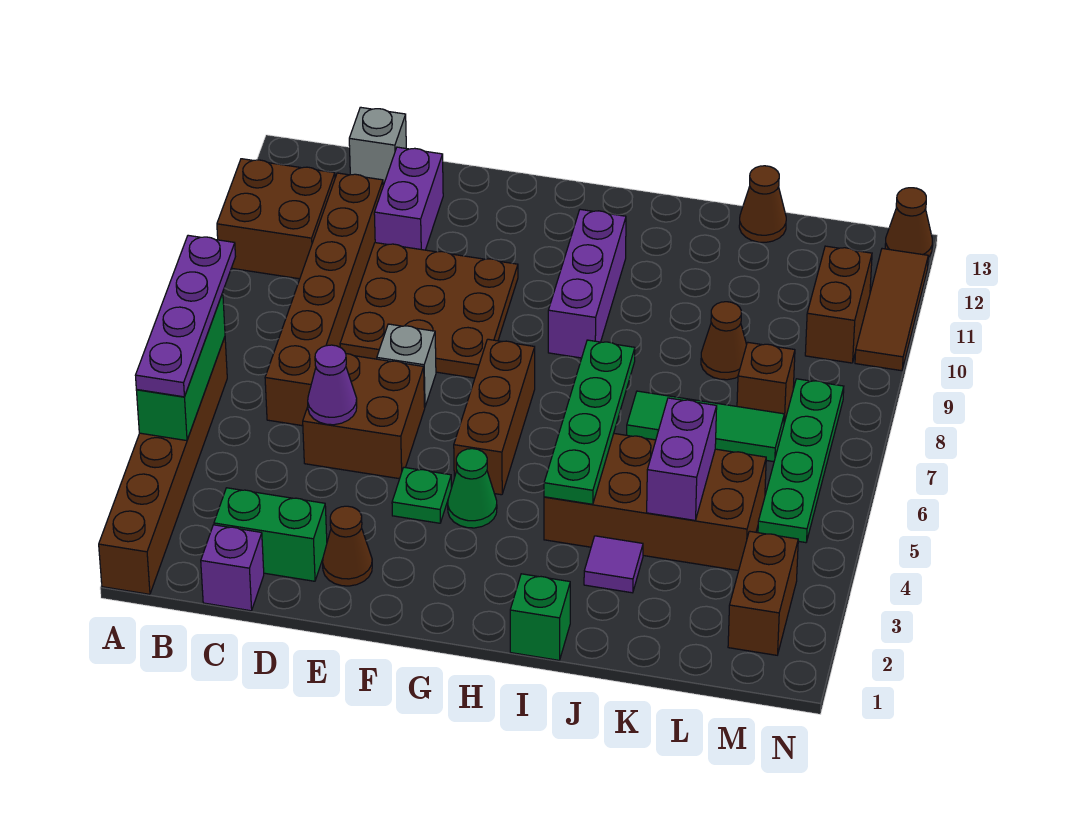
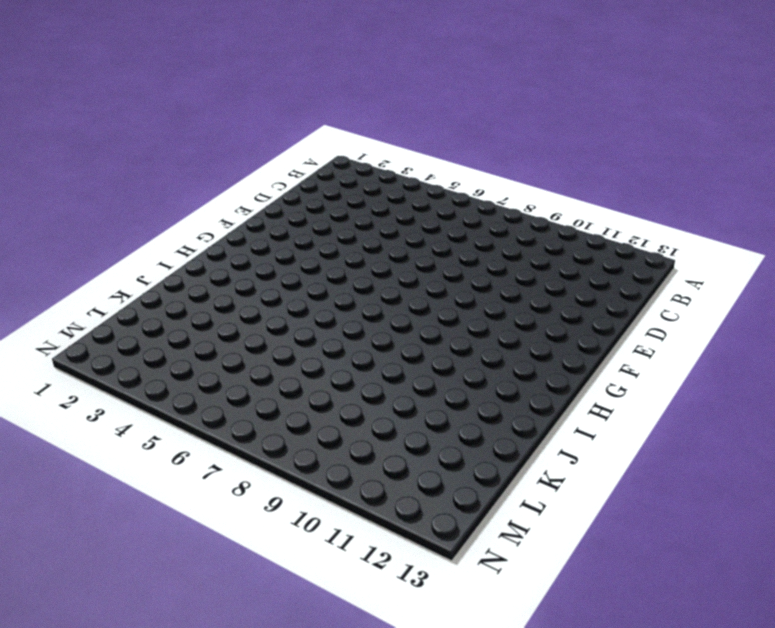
none -> brown brick A1:A6 level 1
none -> brown brick A10:B11 level 1
none -> purple brick C1 level 1
none -> green brick C2:D2 level 1

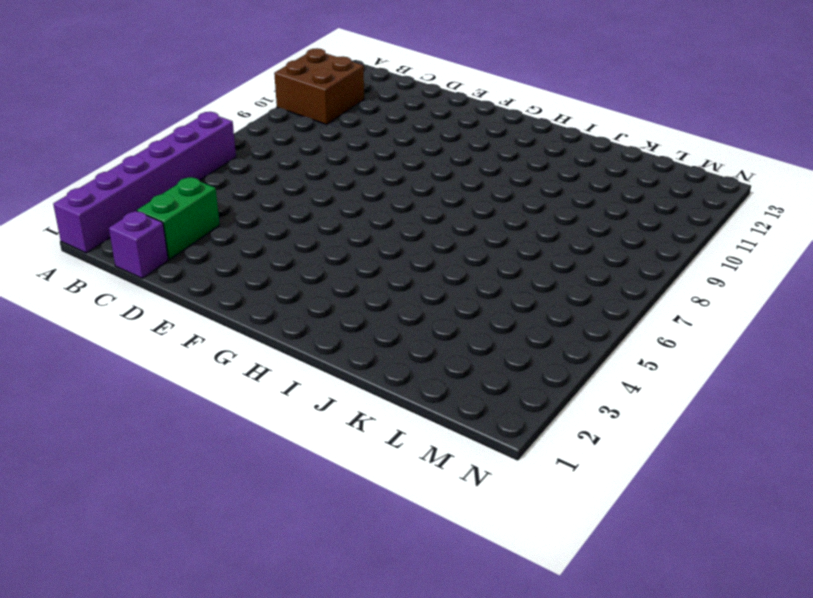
purple brick A1:A6 level 1 -> brown brick A1:A6 level 1
green brick C2:C3 level 1 -> green brick C2:D2 level 1
none -> brown brick C6:C11 level 1
none -> grey brick C13 level 1
none -> brown brick D5:E6 level 1
none -> brown plate D8:F10 level 1

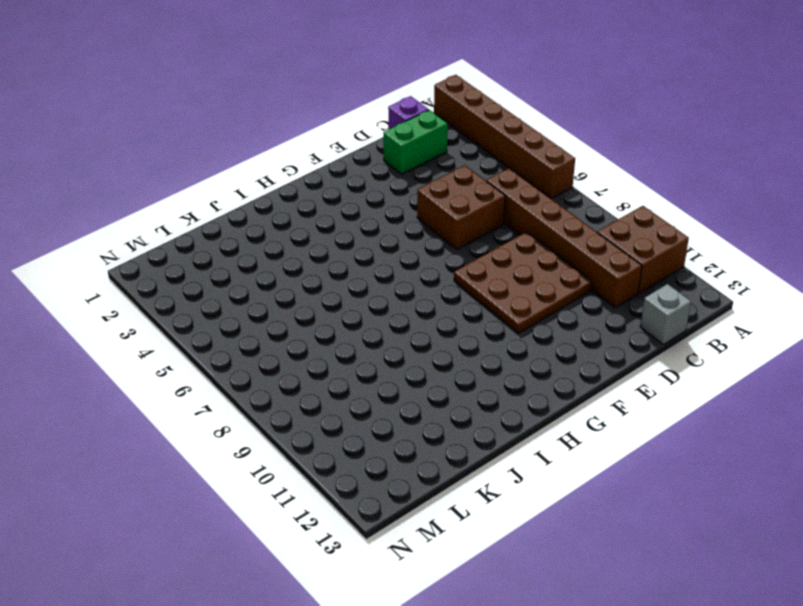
none -> purple brick D11:D12 level 1
none -> brown cone E2 level 1
none -> grey brick E7 level 1
none -> green plate F4 level 1

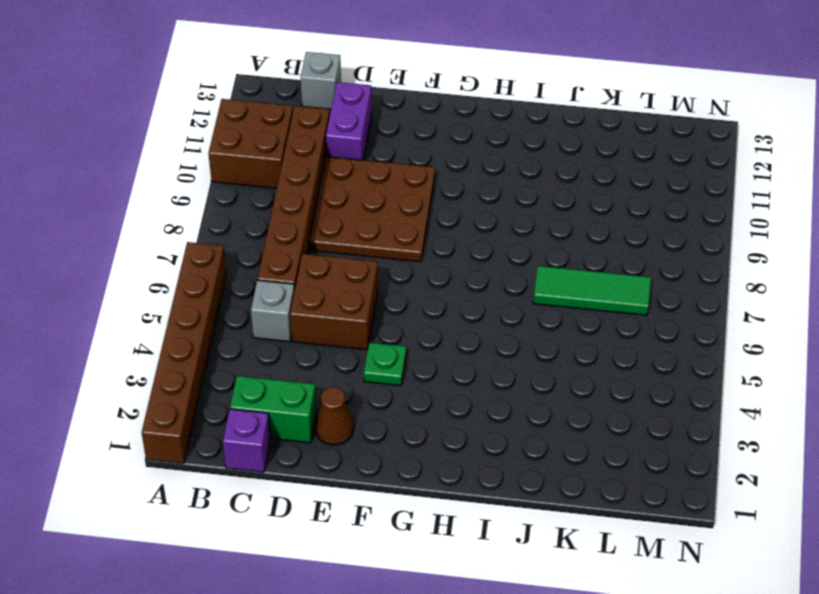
grey brick C5 level 1 -> grey brick E7 level 1
none -> green cone G4 level 1
none -> brown brick G5:G7 level 1
none -> purple brick H9:H11 level 1
none -> green brick I1 level 1

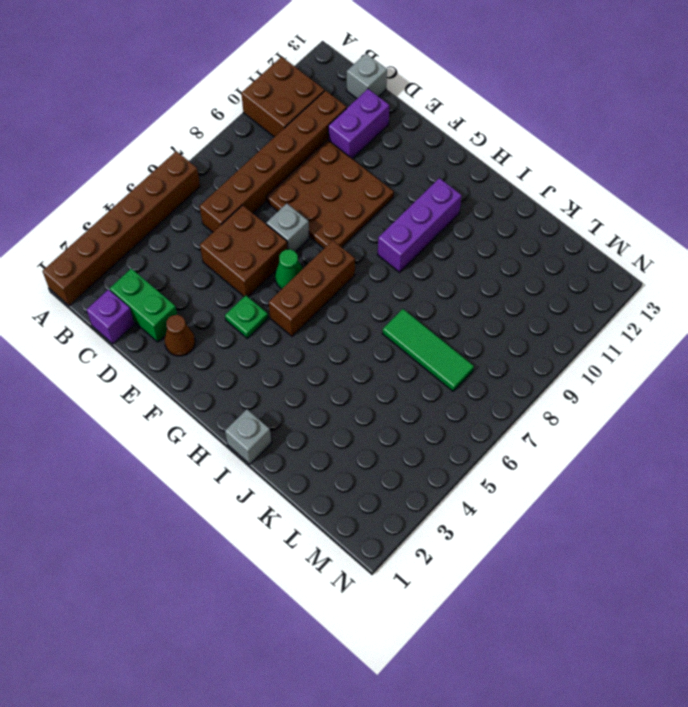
green cone F6 level 1 -> green cone G4 level 1
grey brick I1 level 1 -> green brick I1 level 1
none -> brown brick I4:L5 level 1
none -> purple tile J3 level 1
none -> brown cone K9 level 1
none -> brown cone K13 level 1

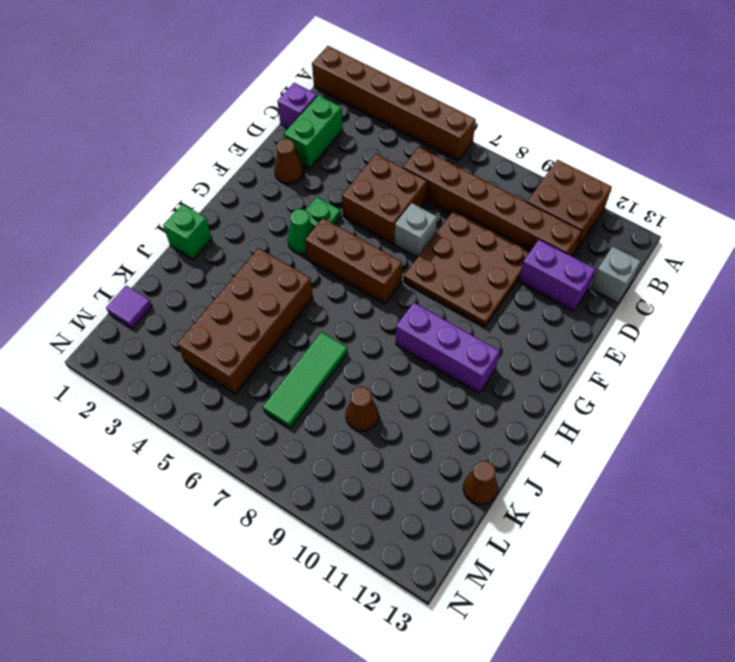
purple tile L1 level 1 -> purple tile J3 level 1
none -> brown brick L8 level 1
none -> brown brick M2:M3 level 1
none -> green plate M5:M8 level 1
none -> brown brick M10:M11 level 1

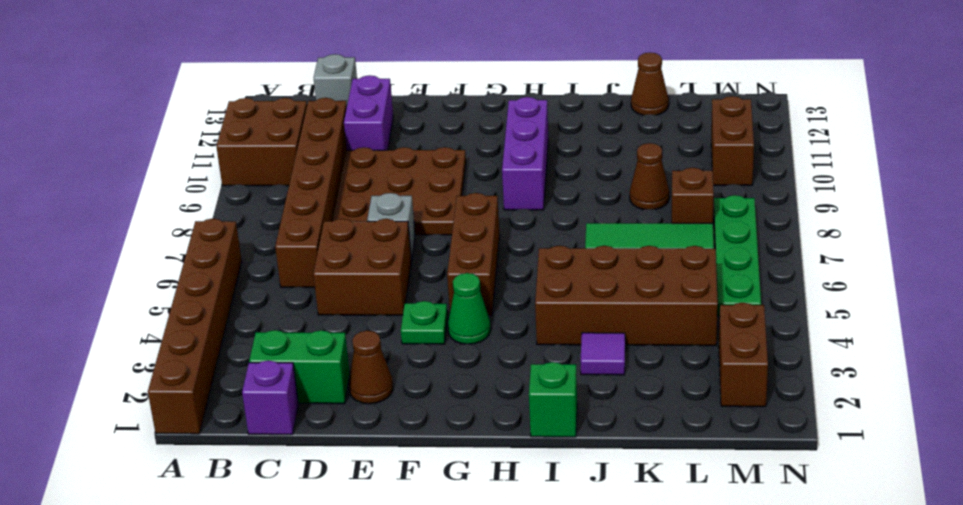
none -> brown tile N10:N12 level 1
none -> brown cone N13 level 1
none -> green brick A4:A6 level 2
none -> purple cone D5 level 2

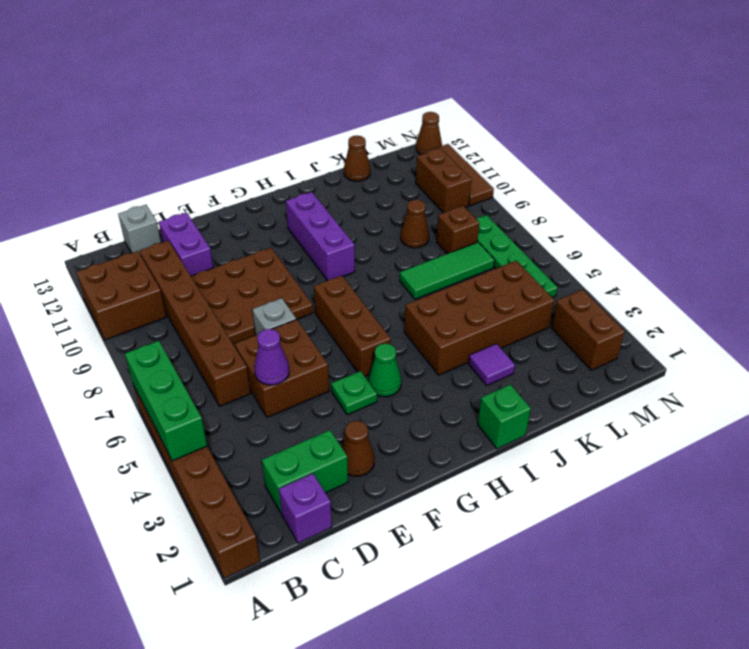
none -> green plate I4:I7 level 2
none -> purple brick K4:K5 level 2
none -> purple plate A4:A7 level 3

